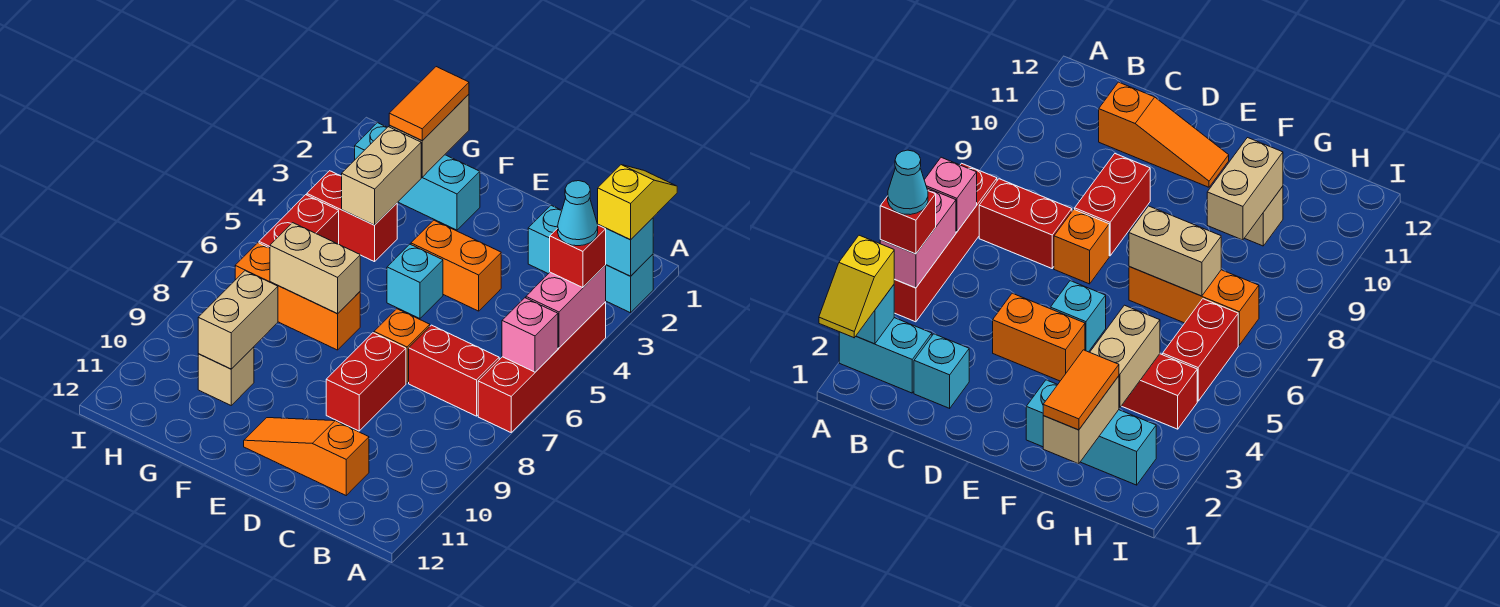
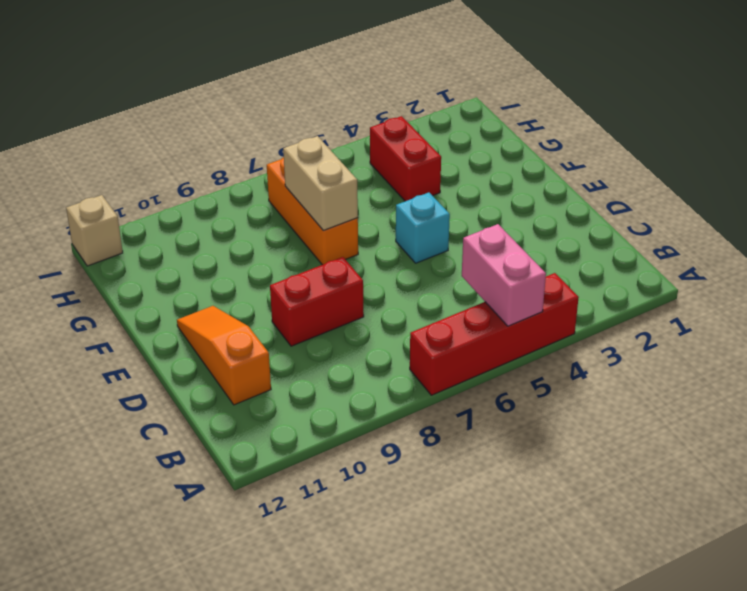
pink brick A5:B5 level 2 -> pink brick A4:A5 level 2
tan brick I12 level 1 -> tan brick G10 level 1
none -> cyan brick A2:B2 level 1
none -> red brick B7:C7 level 1
none -> cyan brick C2 level 1

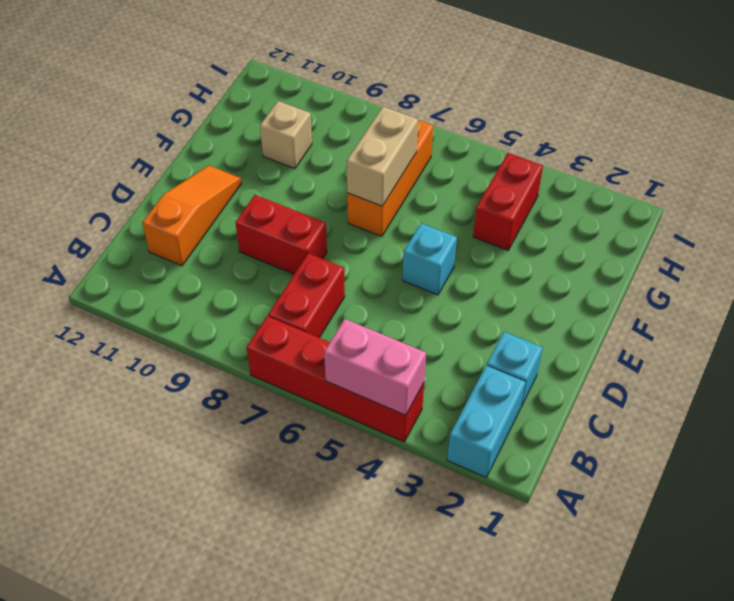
none -> orange brick D4:E4 level 1
none -> orange brick D7 level 1
none -> cyan brick F2:H2 level 1

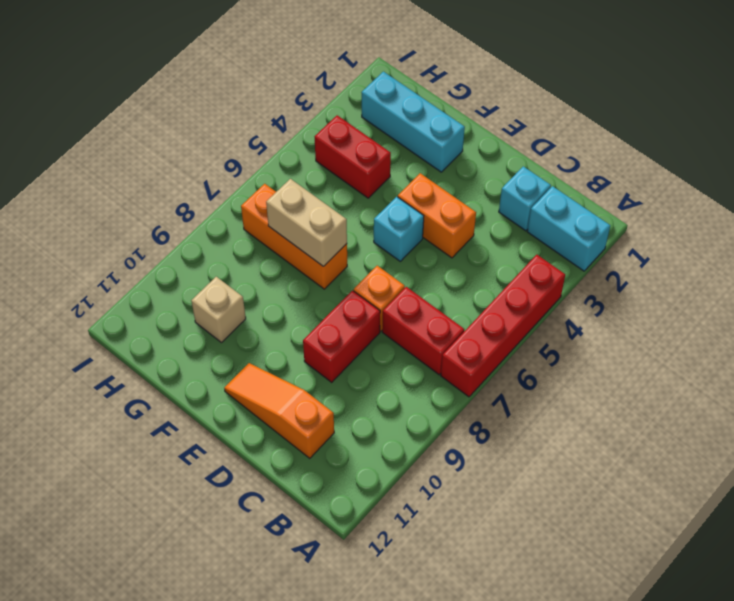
none -> red brick H5:H6 level 1
none -> cyan brick A2 level 2
none -> pink brick A4:A5 level 2

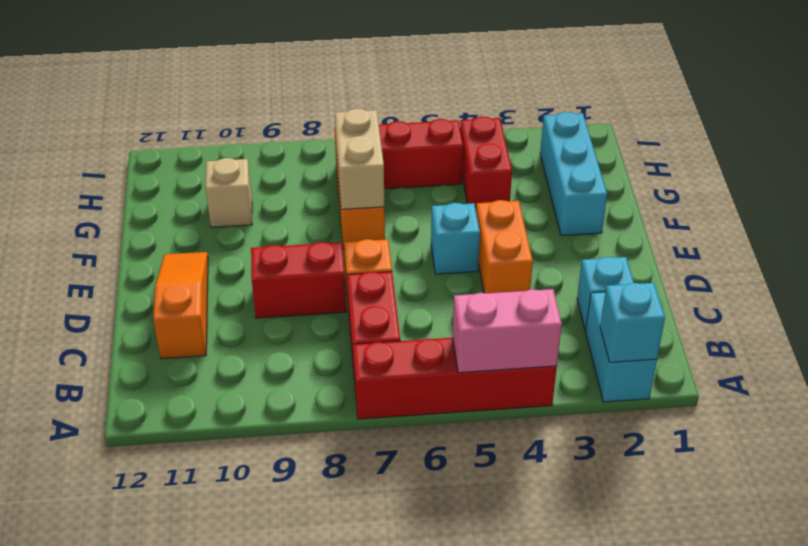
none -> pink brick A6 level 2
none -> tan brick G1:G2 level 2
none -> tan brick G3:G4 level 2

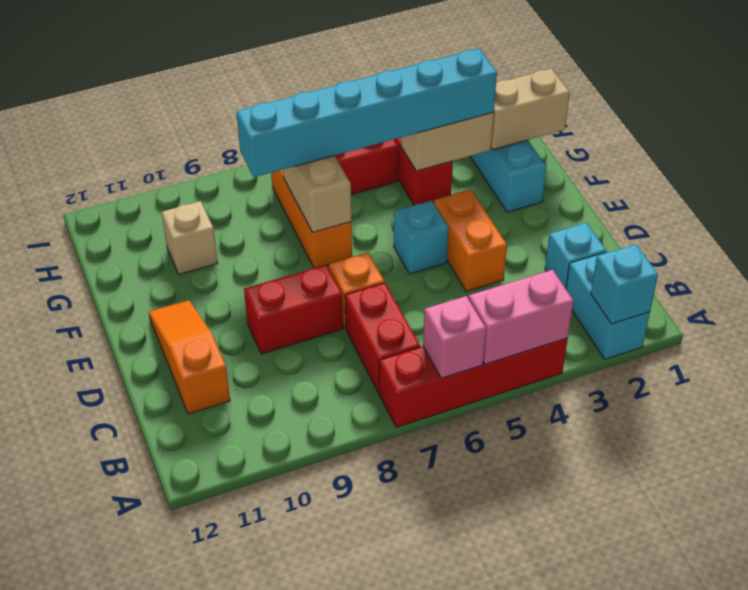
cyan brick G3:G8 level 3 -> none
none -> tan brick G9:G10 level 2
none -> yellow slope A1:A2 level 3 top 2
none -> red brick A4 level 3

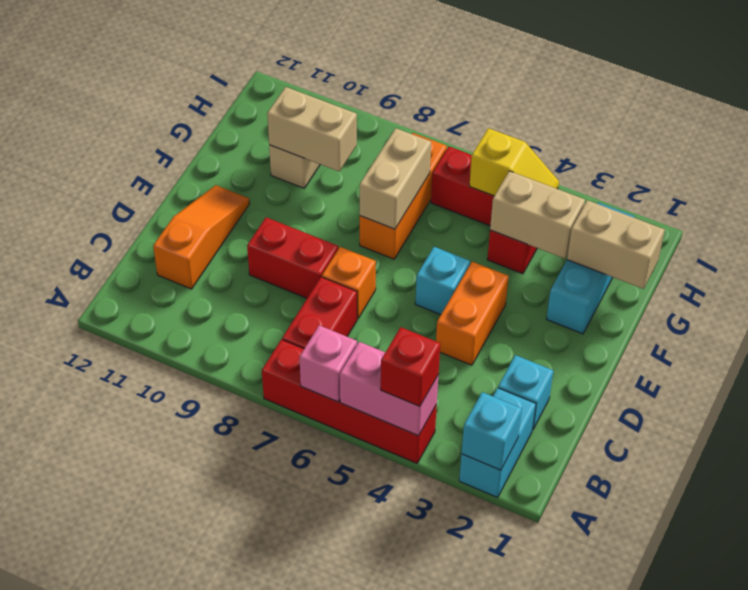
yellow slope H4:H5 level 2 top 5 -> yellow slope A1:A2 level 3 top 2
none -> orange tile G1:G2 level 3
none -> cyan cone A4 level 4

